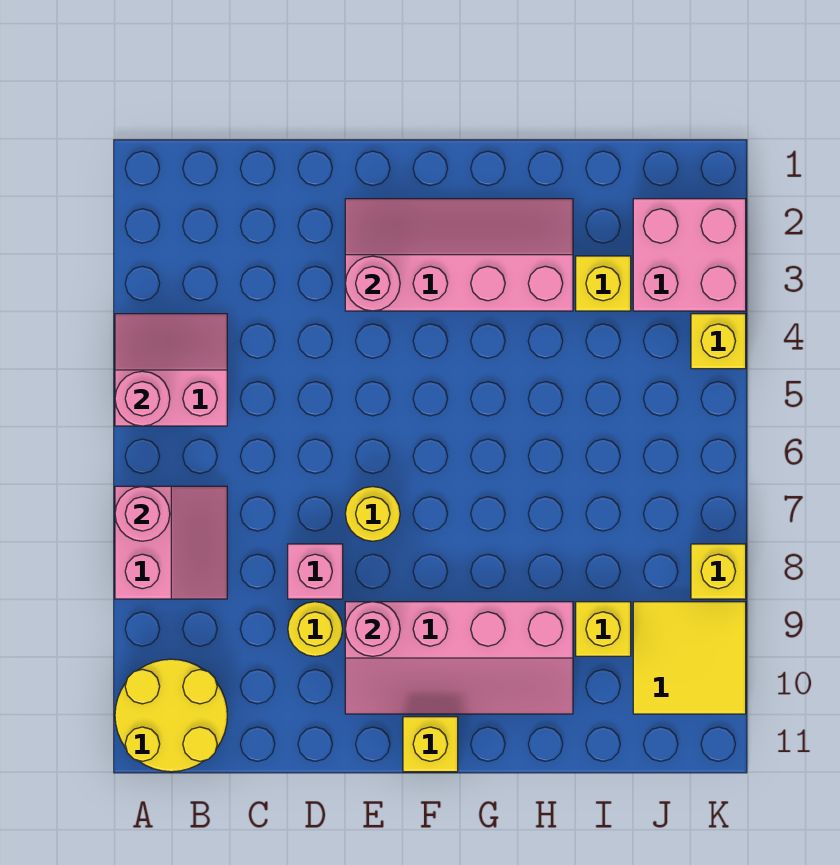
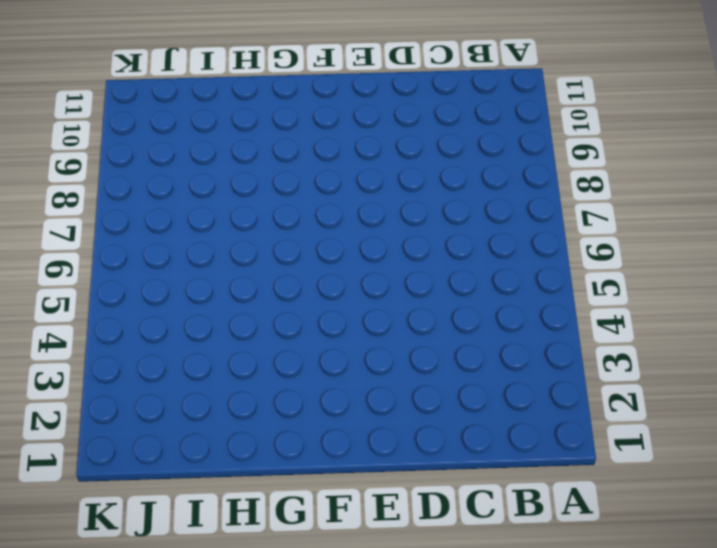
none -> pink slope A4:B5 level 1 top 5
none -> pink slope A7:B8 level 1 top A
none -> yellow round brick A10:B11 level 1

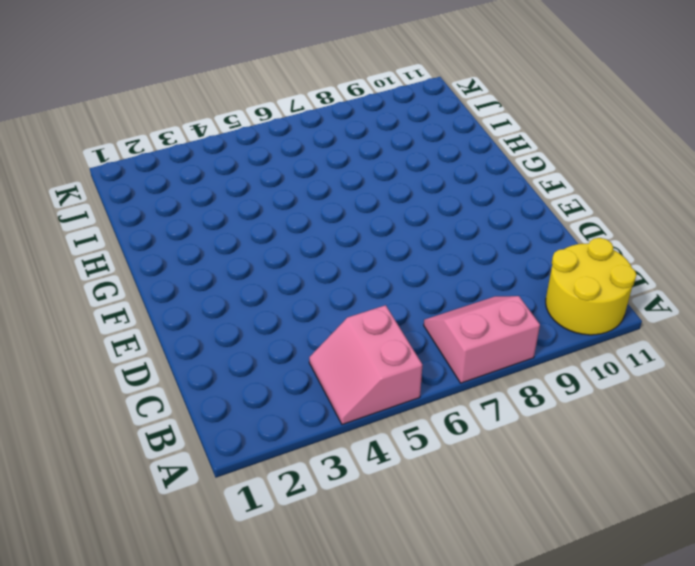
none -> pink brick D8 level 1
none -> yellow round brick D9 level 1
none -> pink slope E2:H3 level 1 top 3

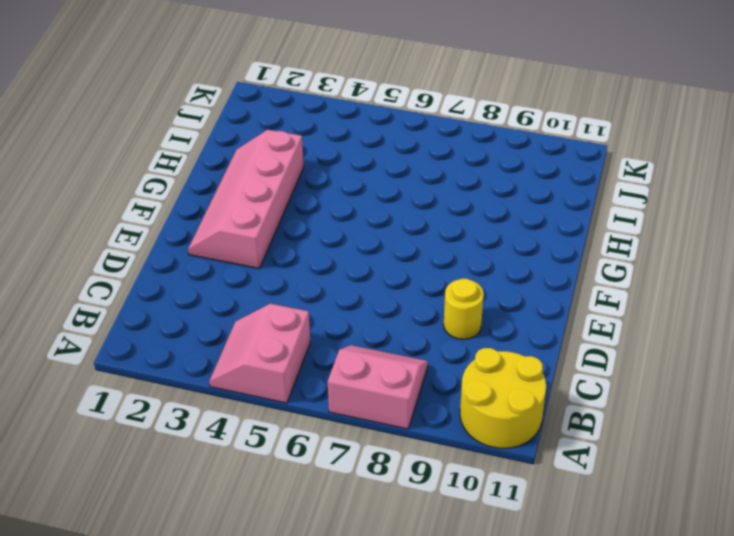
none -> pink brick D8 level 1
none -> yellow round brick E7 level 1
none -> pink slope E9:H10 level 1 top 9

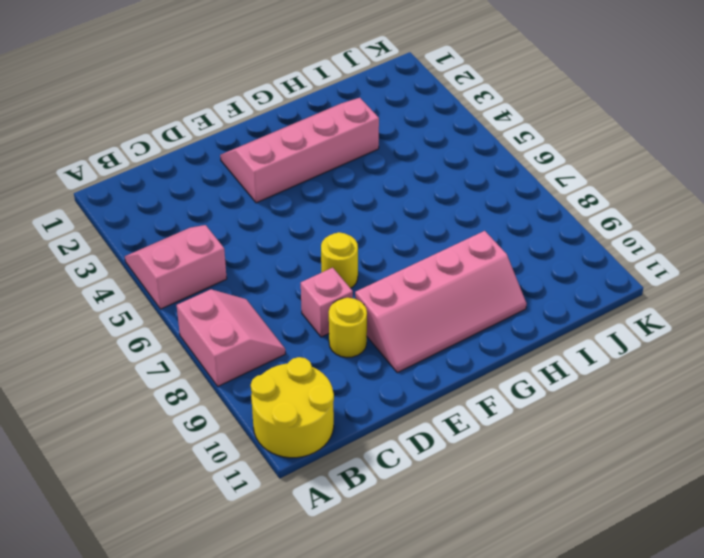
none -> yellow brick F11 level 1
none -> yellow brick I3 level 1
none -> yellow brick I9 level 1

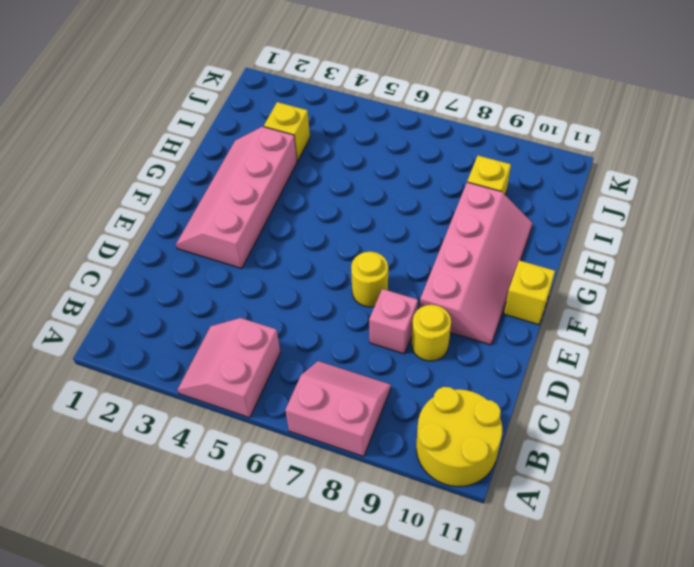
none -> pink brick J2:K3 level 1
none -> yellow tile J9:K10 level 1
none -> yellow brick K4 level 1

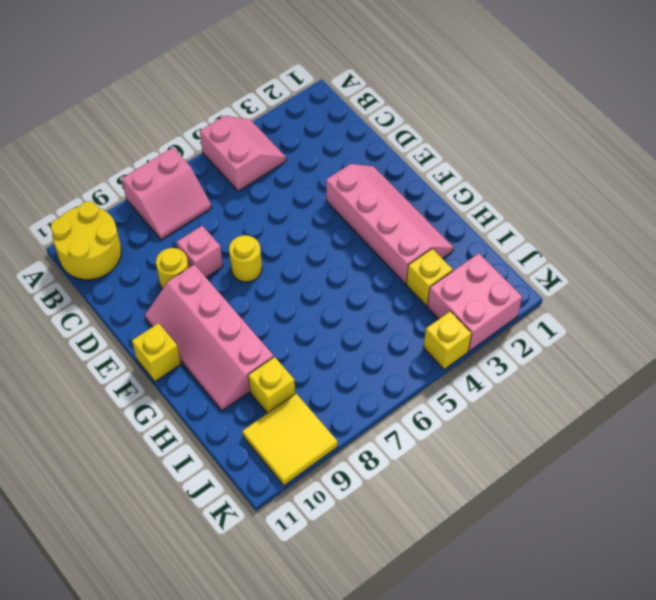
none -> yellow brick K8 level 1
none -> pink round brick A5 level 2
none -> pink round brick A7 level 2

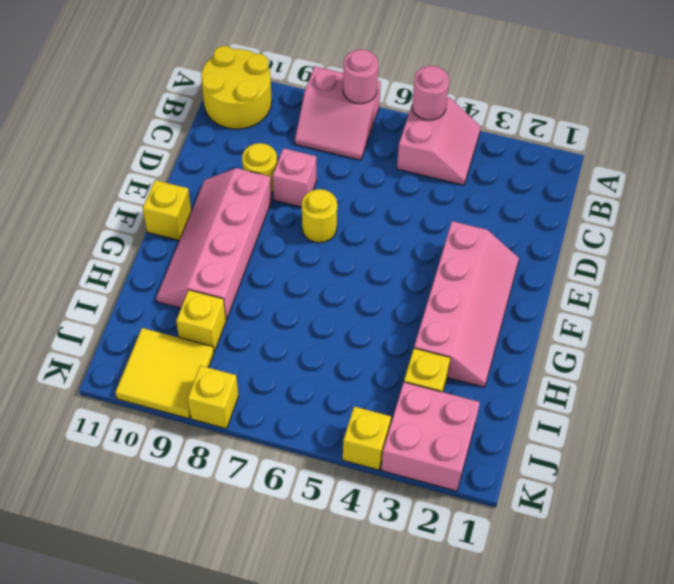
none -> pink round brick E3 level 2
none -> pink round brick E9 level 2

